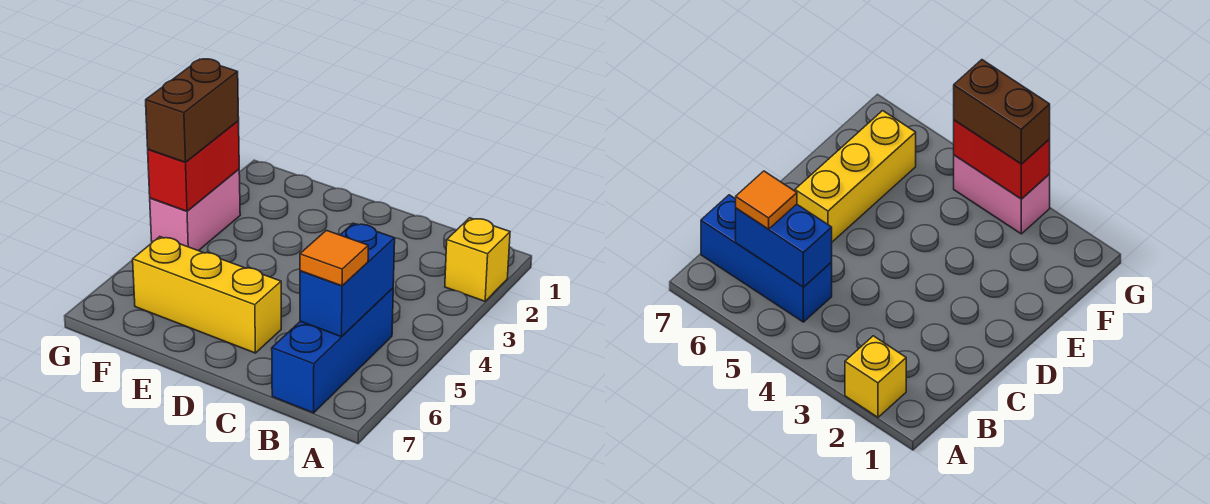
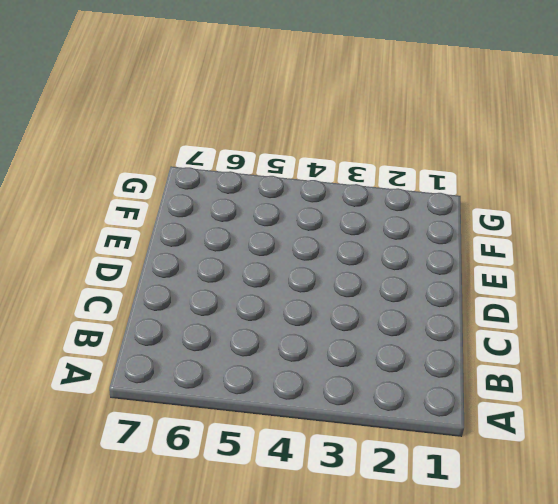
none -> yellow brick A2 level 1
none -> blue brick B5:B7 level 1

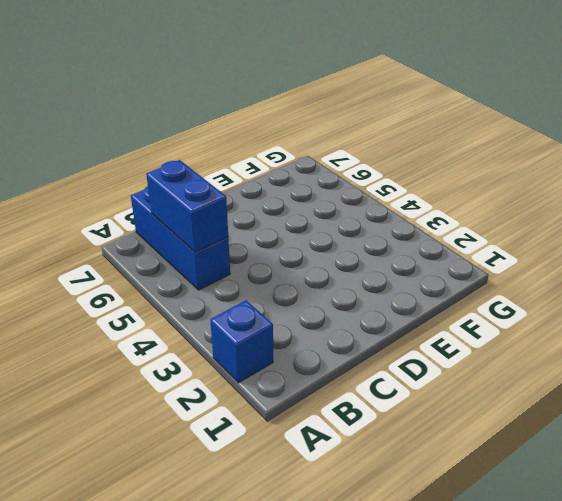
blue brick A2 level 1 -> yellow brick A2 level 1
none -> yellow brick D6:F6 level 1
none -> pink brick G3:G4 level 1

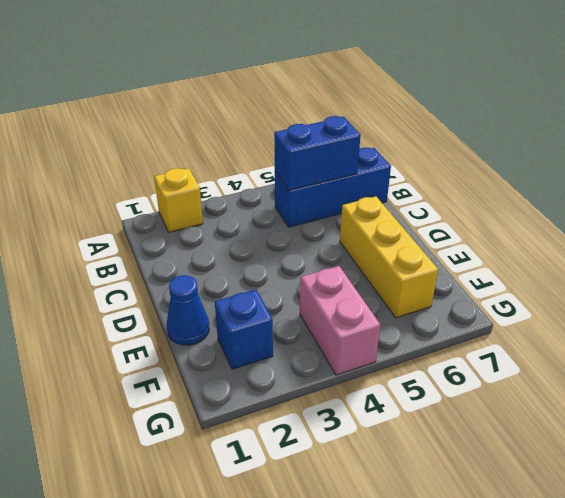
blue cone E1 level 1 -> none
blue brick F2 level 1 -> none
pink brick F4:G4 level 1 -> pink brick G3:G4 level 1
none -> red brick G3:G4 level 2
none -> orange tile B6 level 3

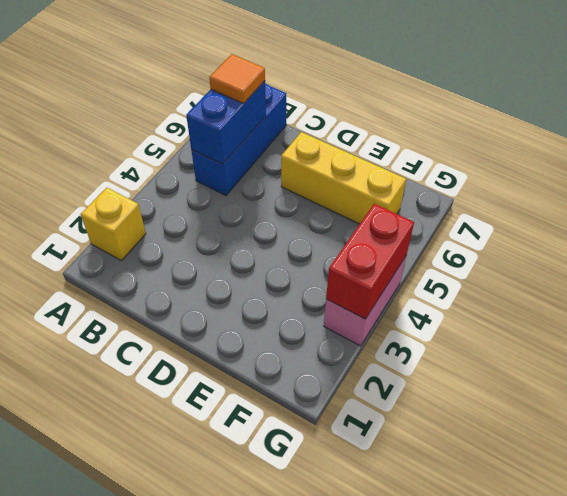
none -> brown brick G3:G4 level 3

